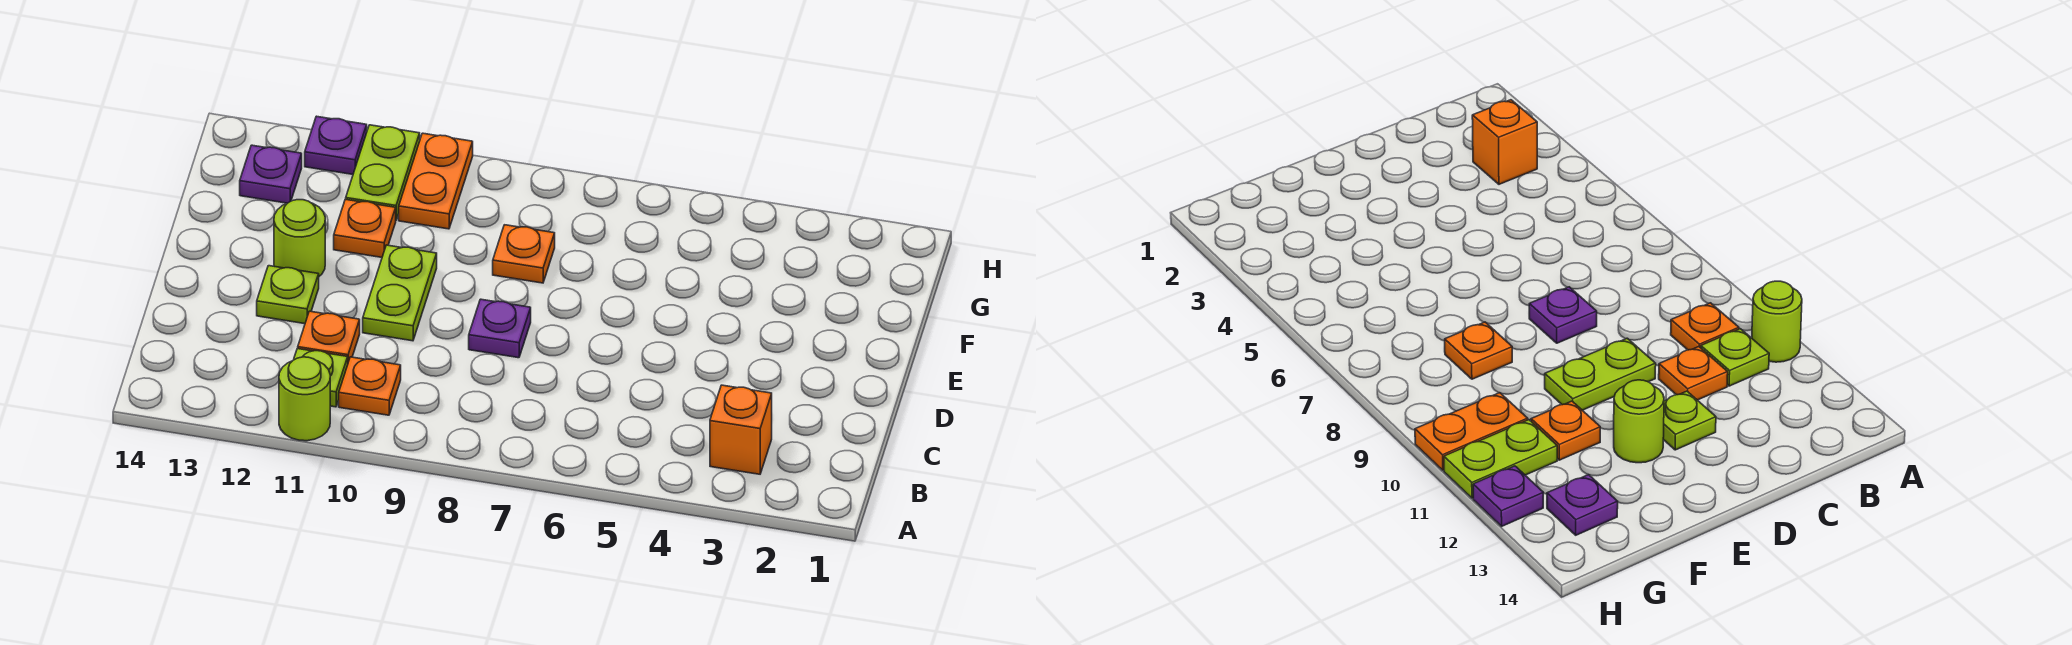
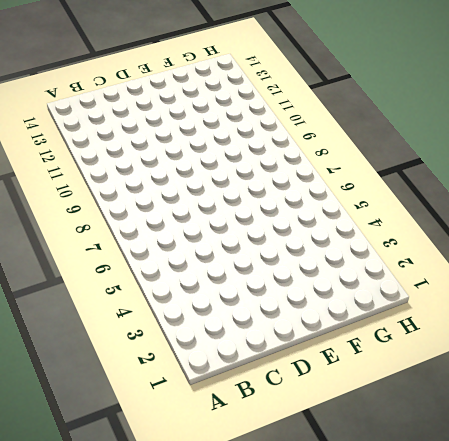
none -> lime round brick A11 level 1
none -> orange brick B3 level 1
none -> orange plate B10 level 1

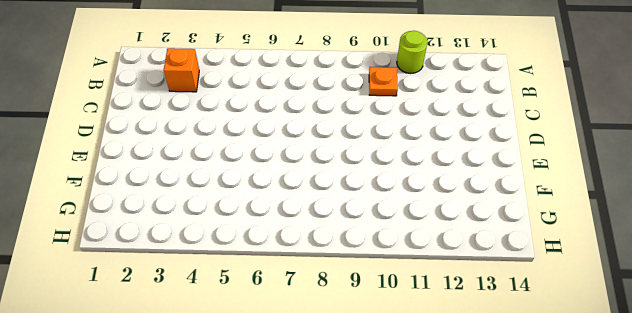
none -> lime plate B11 level 1
none -> orange plate C11 level 1
none -> purple plate D8 level 1

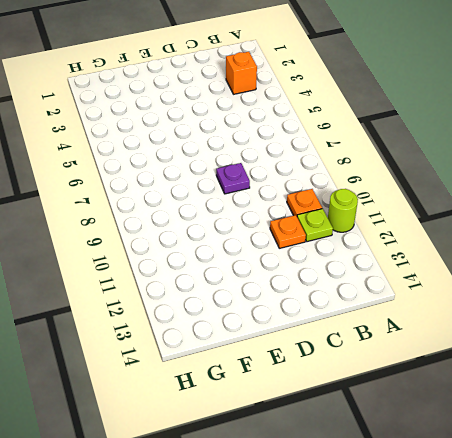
none -> lime plate D10:E10 level 1
none -> lime plate D12 level 1
none -> lime round brick E12 level 1

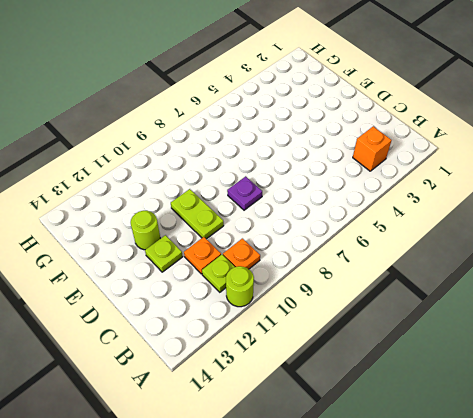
none -> orange plate F8 level 1
none -> orange plate F11 level 1
none -> orange plate G10:H10 level 1

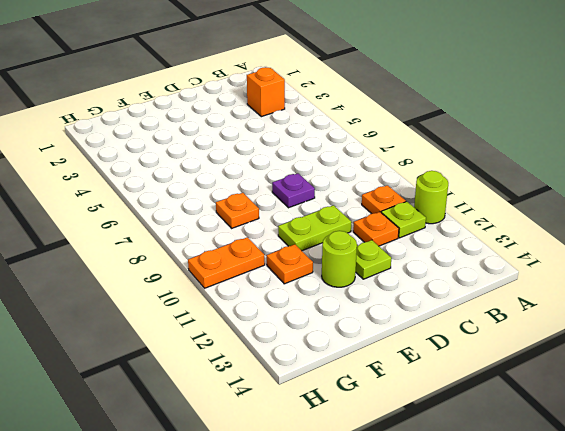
none -> lime plate G11:H11 level 1
none -> purple plate G13 level 1
none -> purple plate H12 level 1

